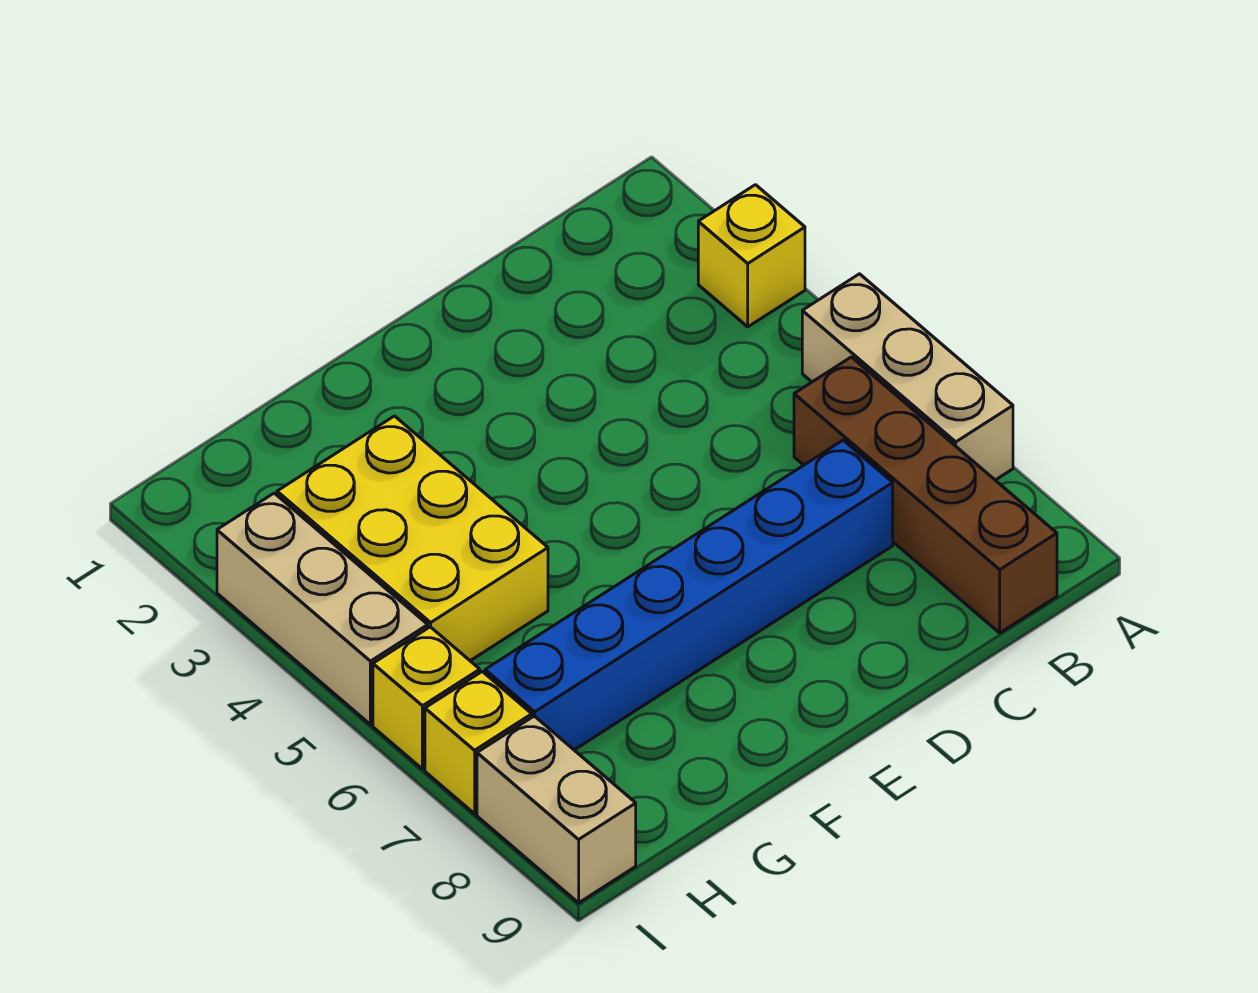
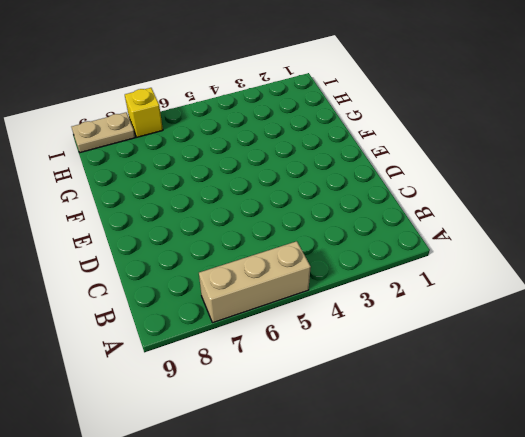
tan plate I8:I9 level 1 -> tan brick I8:I9 level 1
none -> yellow brick A3 level 1
none -> brown brick B6:B9 level 1

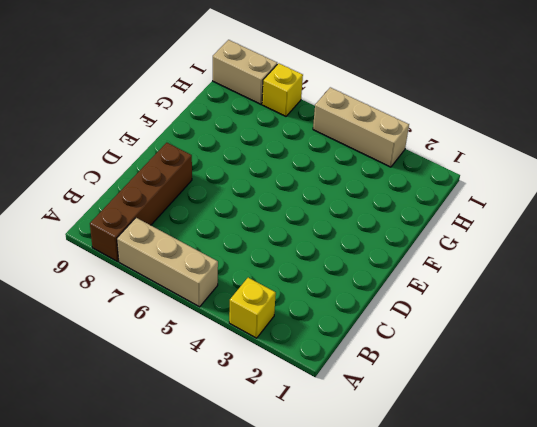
brown brick A8:D8 level 1 -> brown brick B6:B9 level 1
none -> blue brick C7:H7 level 1
none -> yellow brick G3:H5 level 1

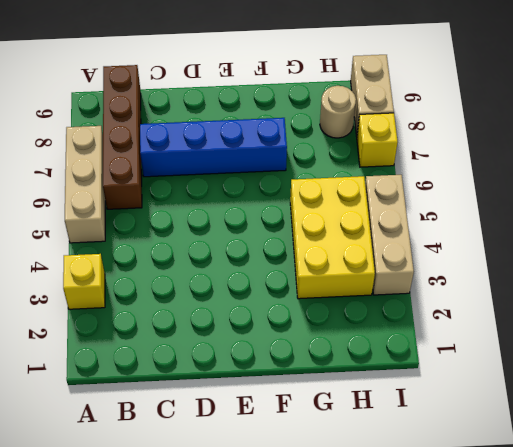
blue brick C7:F7 level 1 -> blue brick C7:H7 level 1
tan round brick H8 level 1 -> none
none -> yellow brick I6 level 1

